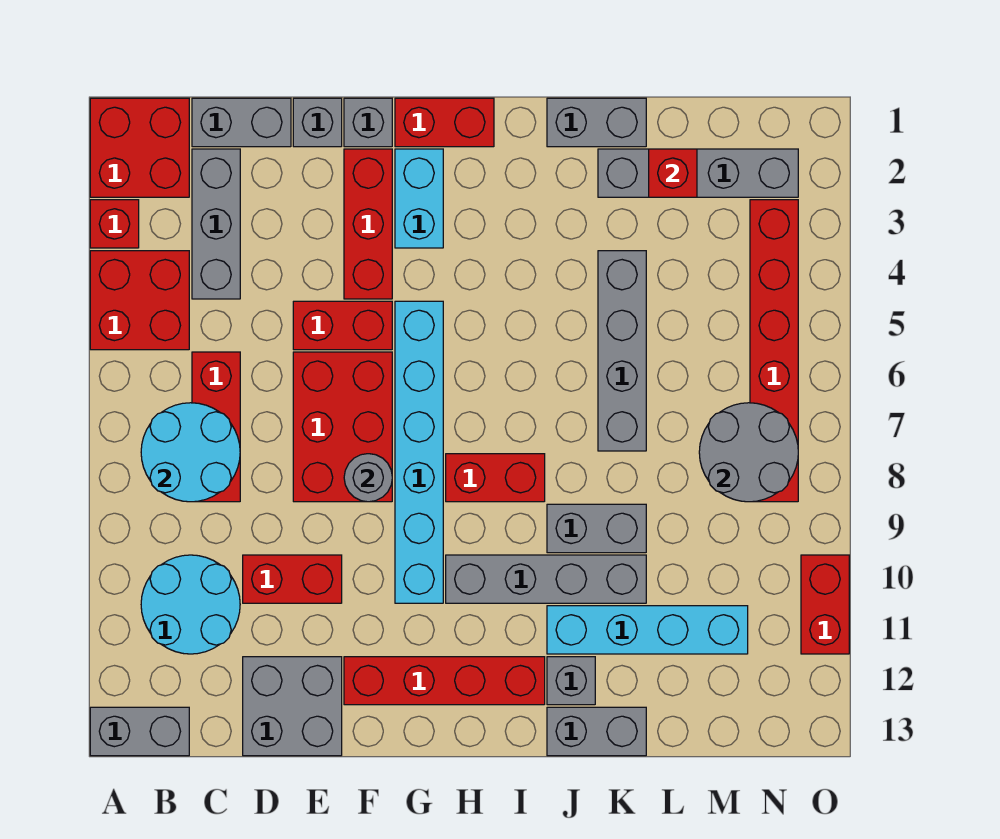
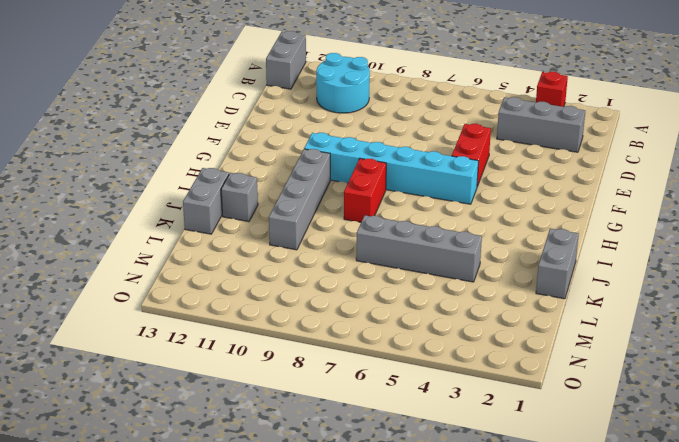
none -> red brick A1:B2 level 1
none -> red brick A4:B5 level 1
none -> grey brick C1:D1 level 1
none -> red brick C6:C8 level 1

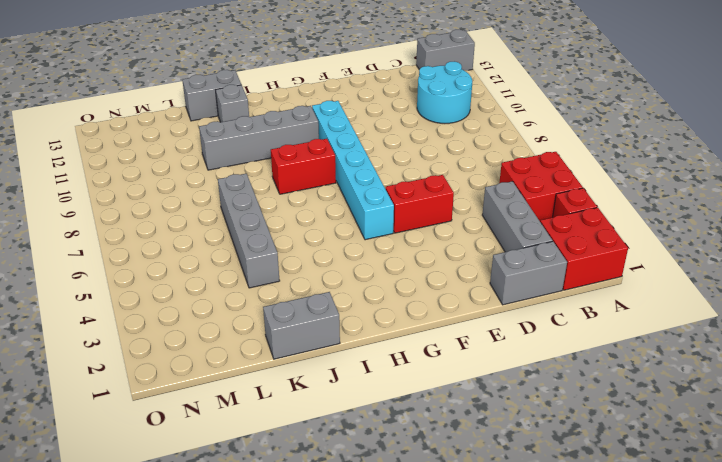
none -> red brick C6:C8 level 1
none -> red brick D10:E10 level 1
none -> grey brick D12:E13 level 1
none -> grey brick E1 level 1

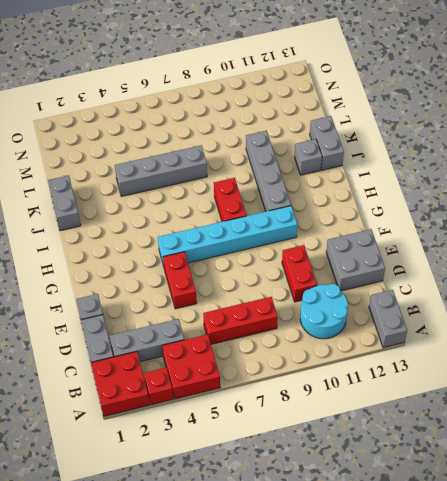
none -> red brick E6:F8 level 1
none -> grey brick F1 level 1
none -> red brick F2:F4 level 1
none -> red brick F12:I12 level 1

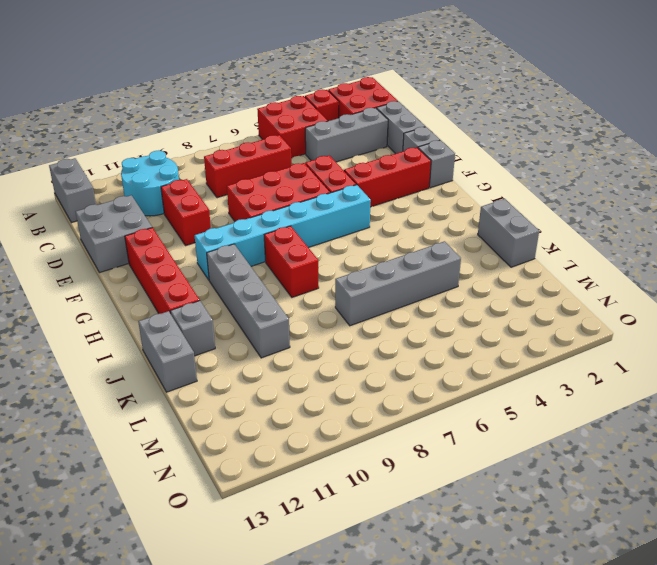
none -> red brick G1:H1 level 1
none -> cyan brick G2:G3 level 1
none -> grey brick J9:K9 level 1
none -> cyan brick J11:M11 level 1

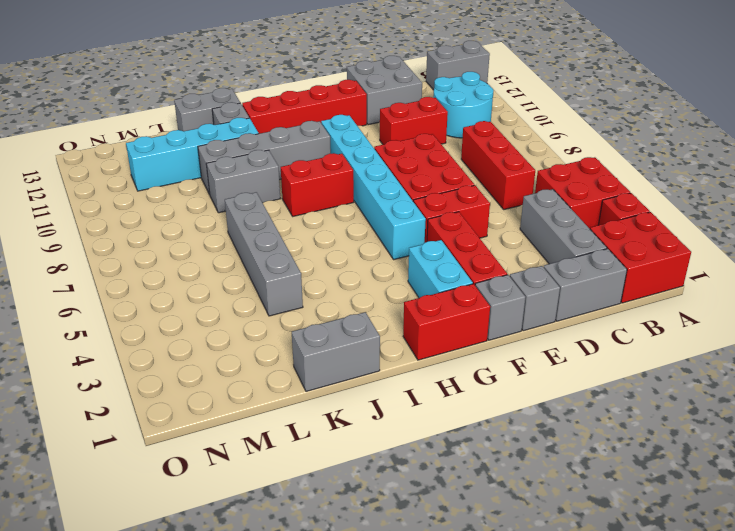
none -> grey brick K2:N2 level 1
none -> red brick N3:N8 level 1
none -> red brick O10:O11 level 1
none -> cyan round brick B7:C8 level 2

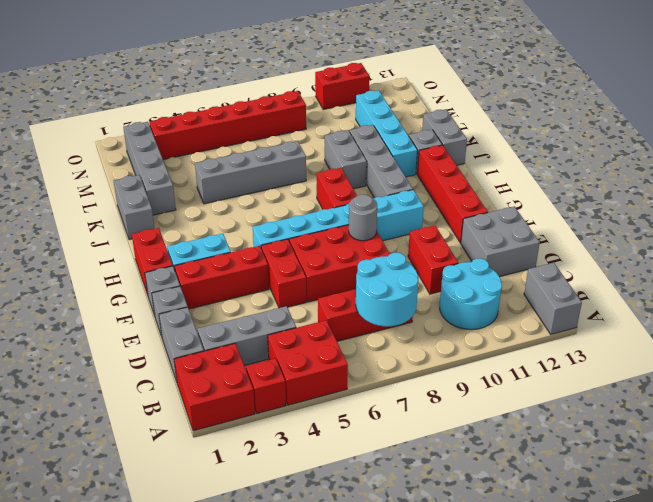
none -> red brick L2 level 2
none -> grey round brick M7:N8 level 2

